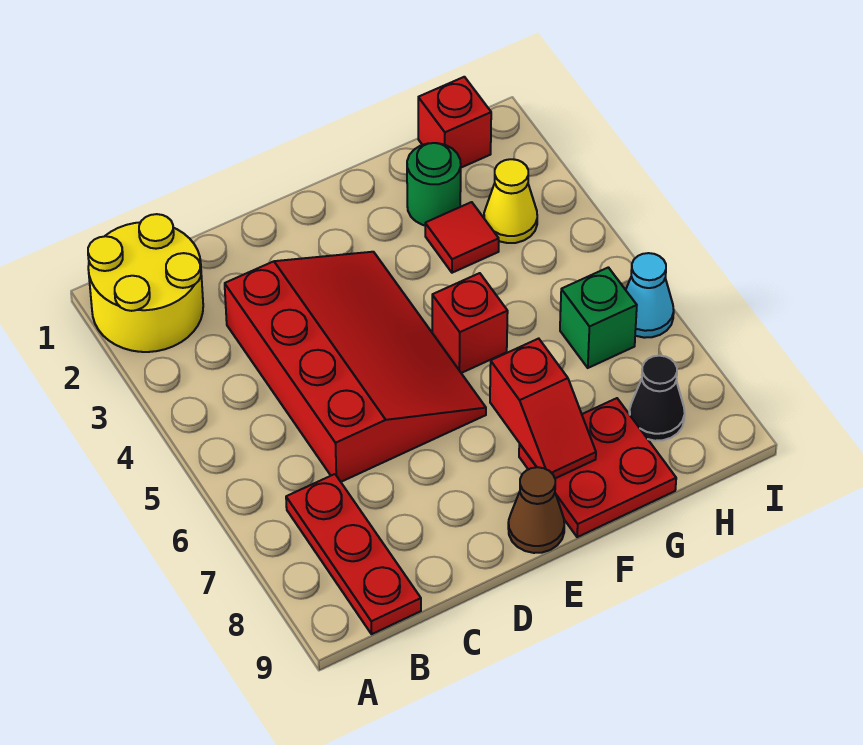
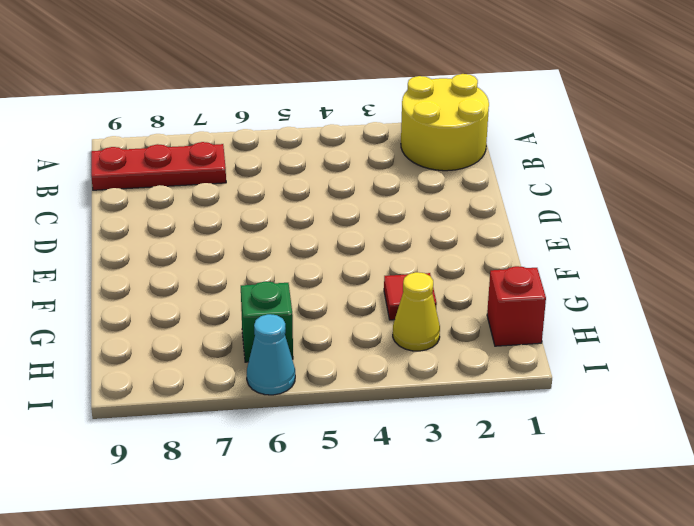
none -> red slope C3:E6 level 1 top C
none -> brown cone E9 level 1
none -> red brick F5 level 1

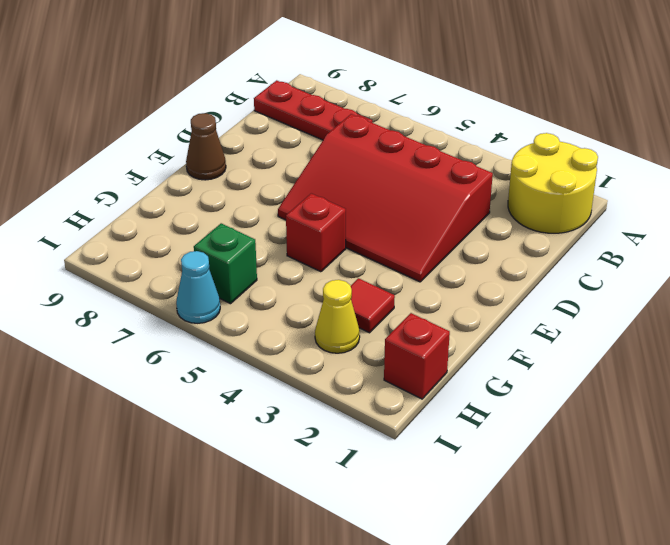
none -> red plate F8:G9 level 1
none -> green round brick G2 level 1
none -> black cone H8 level 1

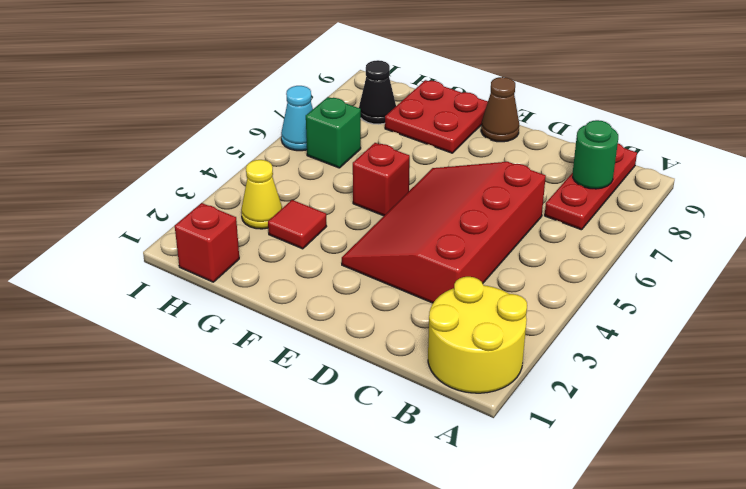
green round brick B8 level 2 -> green round brick G2 level 1
none -> red slope F7:F8 level 2 top 7

